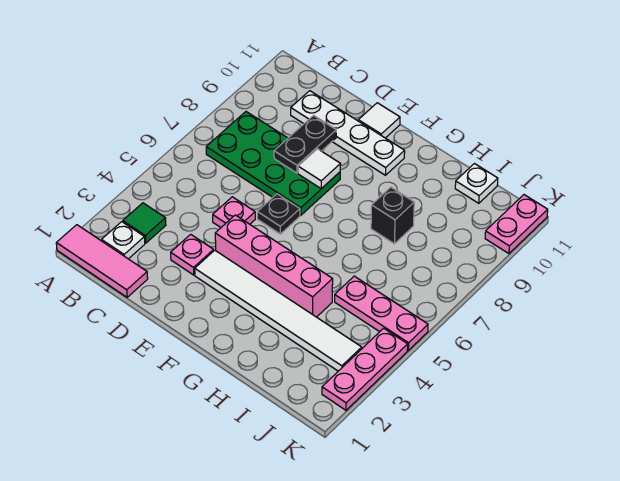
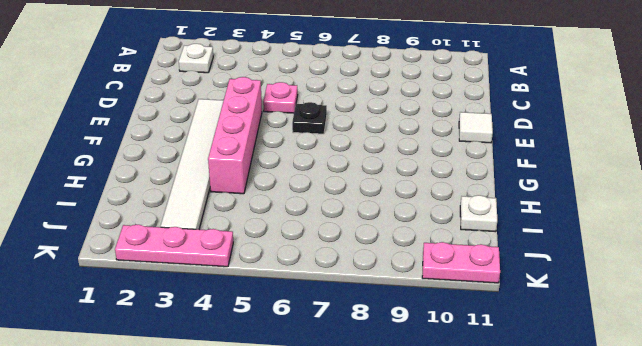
none -> pink tile A1:C1 level 1
none -> green tile B3 level 1
none -> green plate B7:E8 level 1

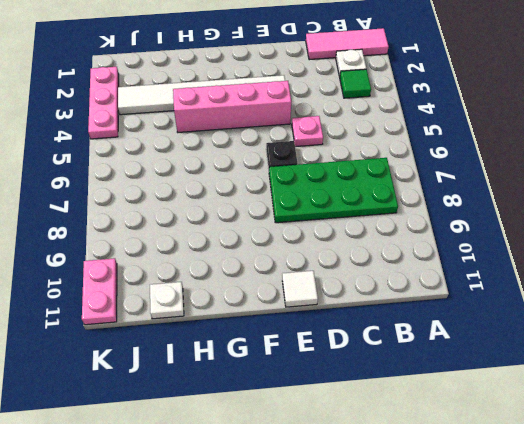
none -> white plate C10:F10 level 1
none -> pink plate D3 level 1
none -> black brick H8 level 1

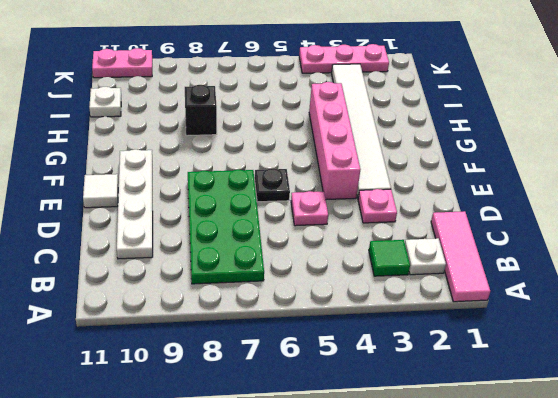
none -> pink plate I5:K5 level 1
none -> black plate D8:D9 level 2
none -> white tile E8 level 2

